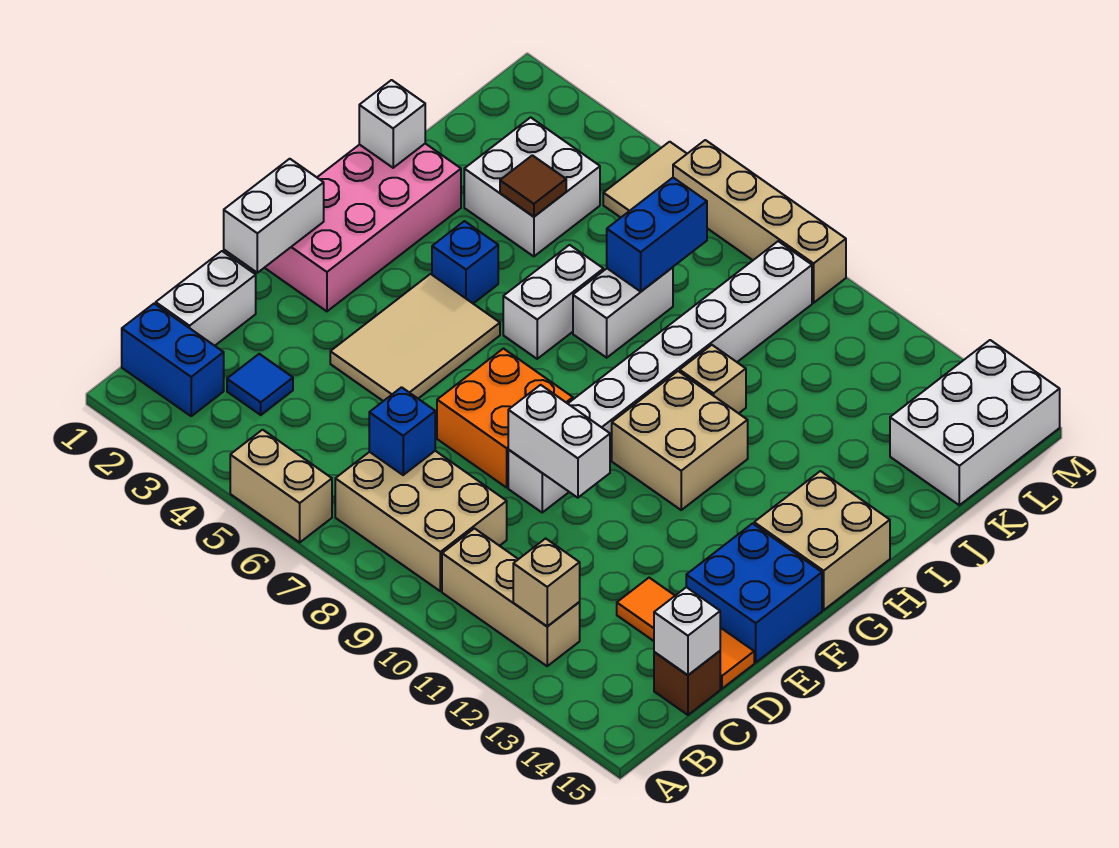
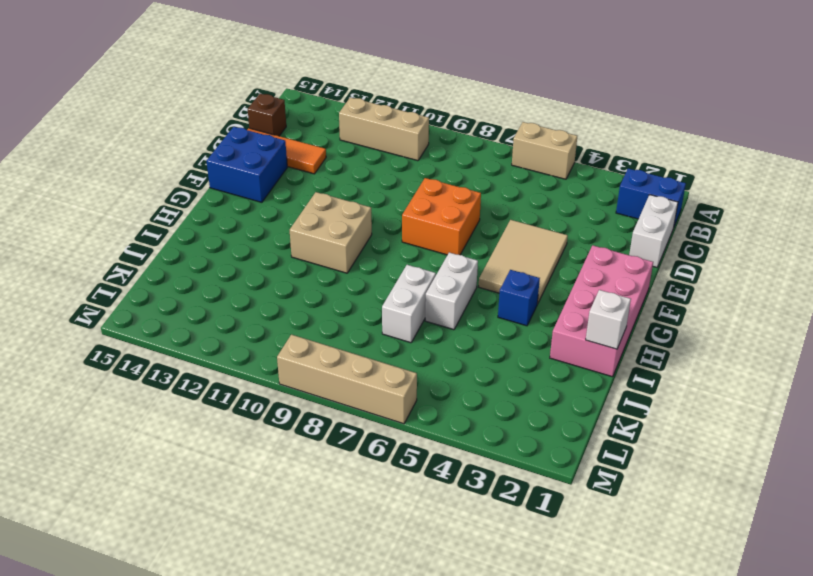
none -> tan brick B7:C9 level 1
none -> blue tile C3 level 1
none -> white brick E9:L9 level 1
none -> tan brick G14:H15 level 1

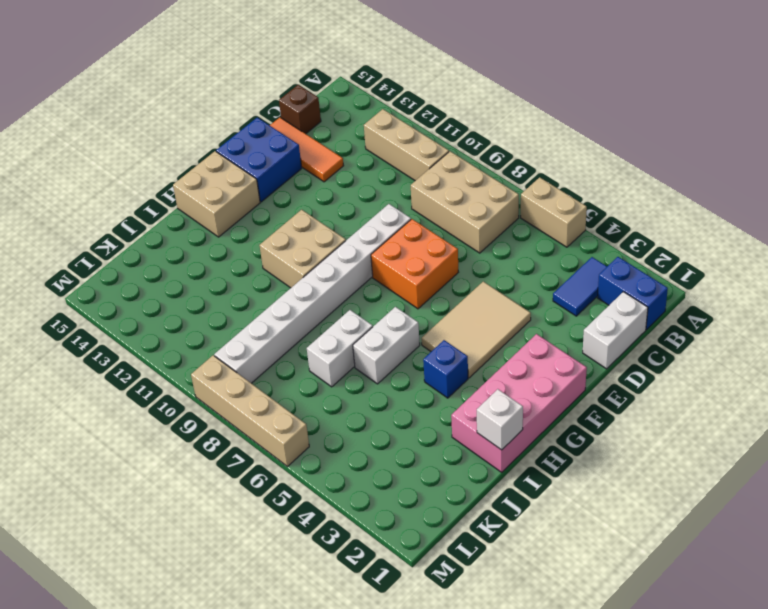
blue tile B3:C3 level 1 -> blue tile C3 level 1
none -> tan brick I10 level 1
none -> white brick J3:K4 level 1
none -> white brick K14:M15 level 1
none -> tan tile L5:M5 level 1

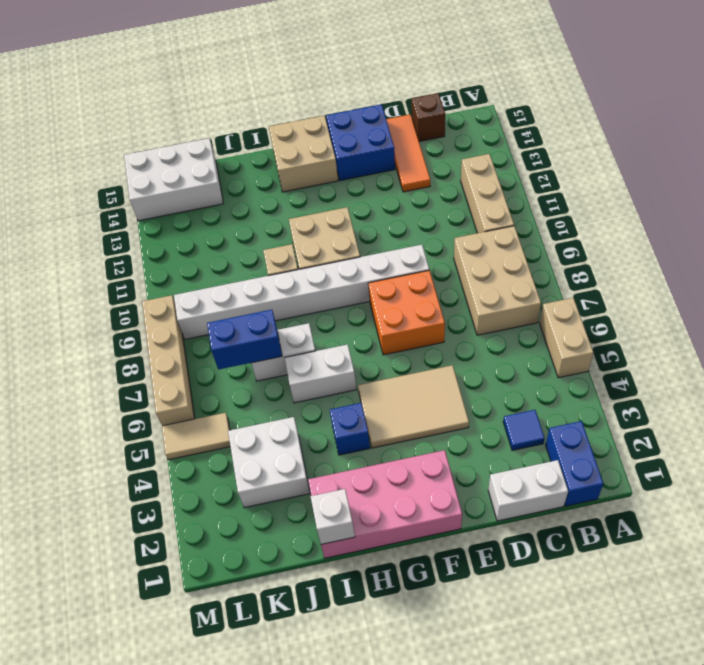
none -> tan brick B12 level 2
none -> blue brick C7 level 2
none -> white brick C15 level 2
none -> white brick E1:F1 level 2

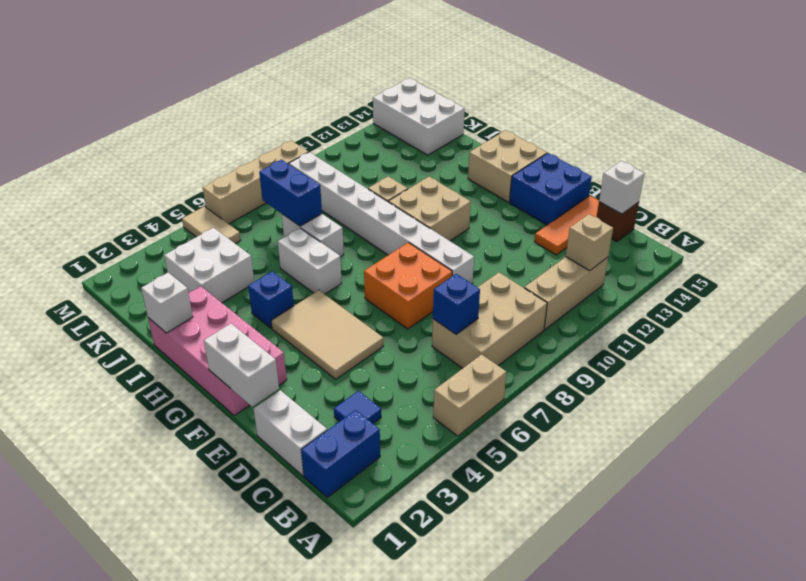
none -> white brick E9:E10 level 2
none -> brown tile J4 level 2

